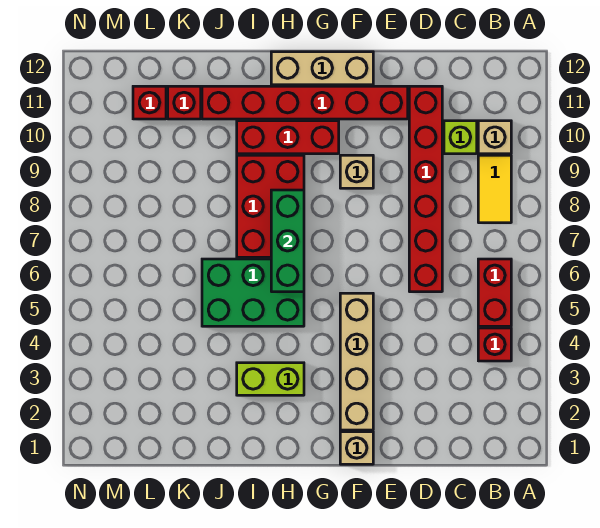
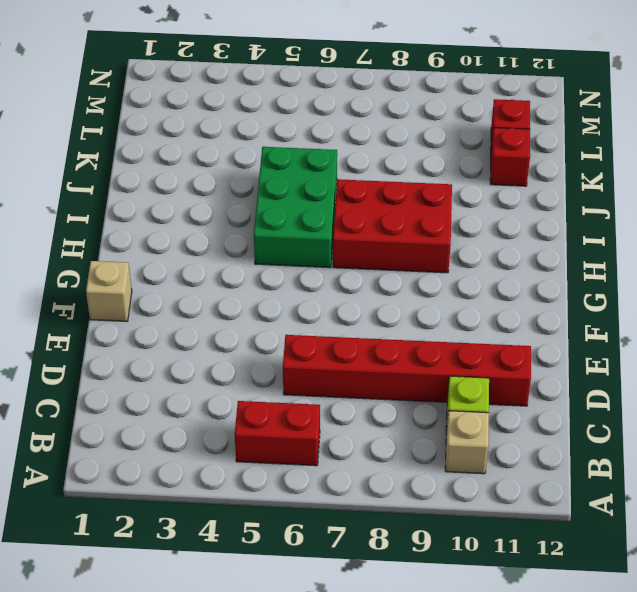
none -> red brick B4 level 1
none -> yellow tile B8:B9 level 1
none -> red brick E11:J11 level 1

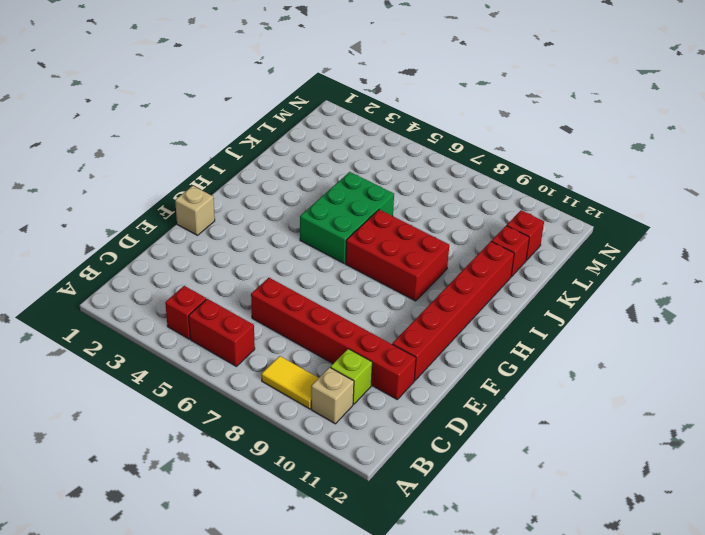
none -> tan brick F2:F5 level 1
none -> tan brick F9 level 1
none -> tan brick F12:H12 level 1

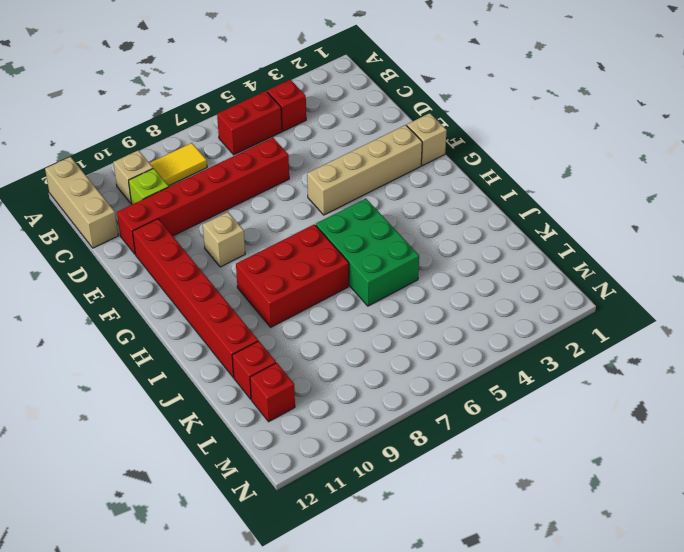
tan brick A12:C12 level 1 -> tan brick F12:H12 level 1
none -> red brick G10:I10 level 1
none -> lime brick H3:I3 level 1
none -> green brick H6:H8 level 2

